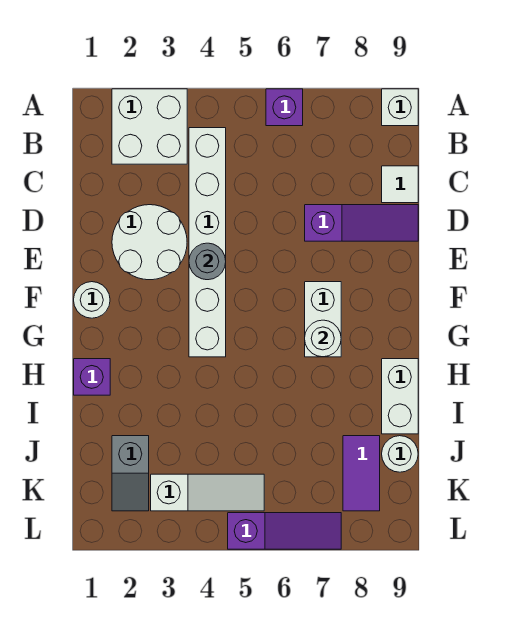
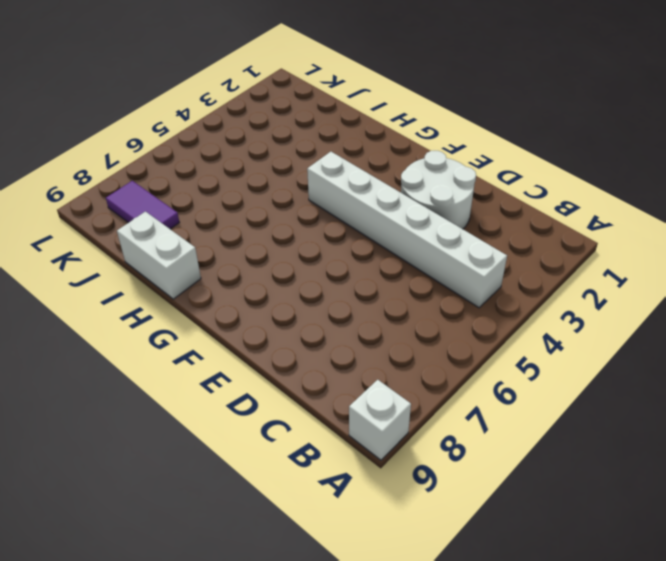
none -> white brick A2:B3 level 1
none -> purple brick A6 level 1
none -> white tile C9 level 1

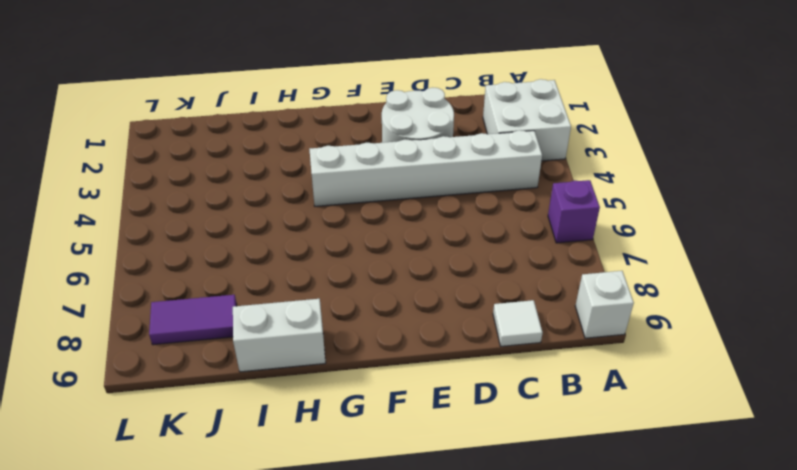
none -> purple slope D7:D9 level 1 top 7
none -> white round brick F1 level 1
none -> white brick F7:G7 level 1

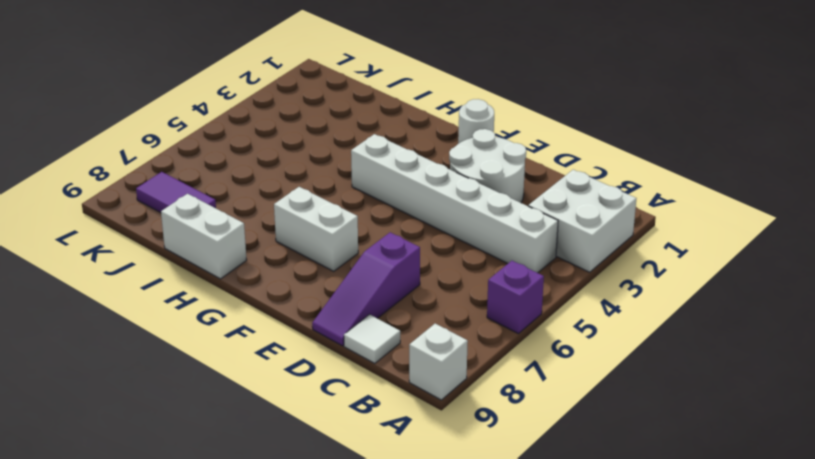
none -> purple brick H1 level 1
none -> grey slope J2:K2 level 1 top J
none -> white round brick J9 level 1

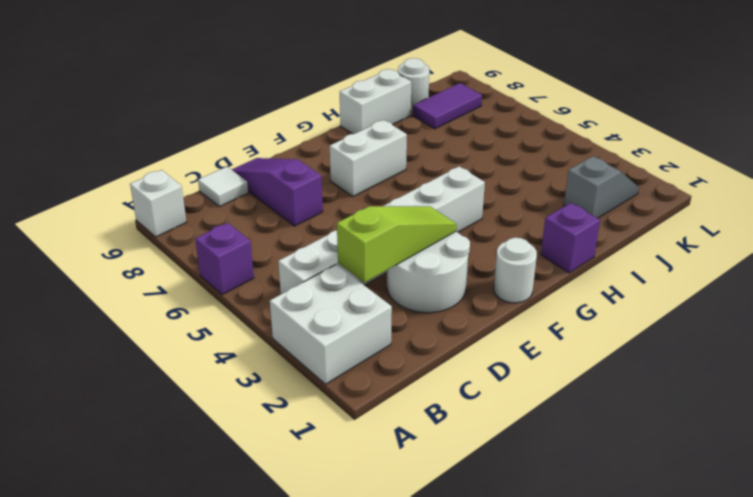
lime slope C3:E3 level 2 top C -> none
none -> white slope K3:K5 level 1 top 3
none -> purple slope L5:L7 level 1 top 5
none -> grey round brick E4 level 2

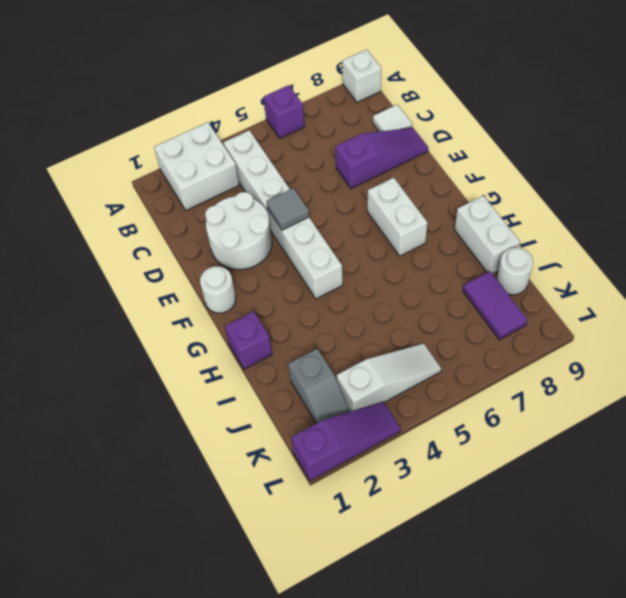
grey tile E4 level 2 -> grey round brick E4 level 2
purple slope L1:L3 level 1 top 1 -> purple slope L5:L7 level 1 top 5
none -> white round brick G7 level 2

